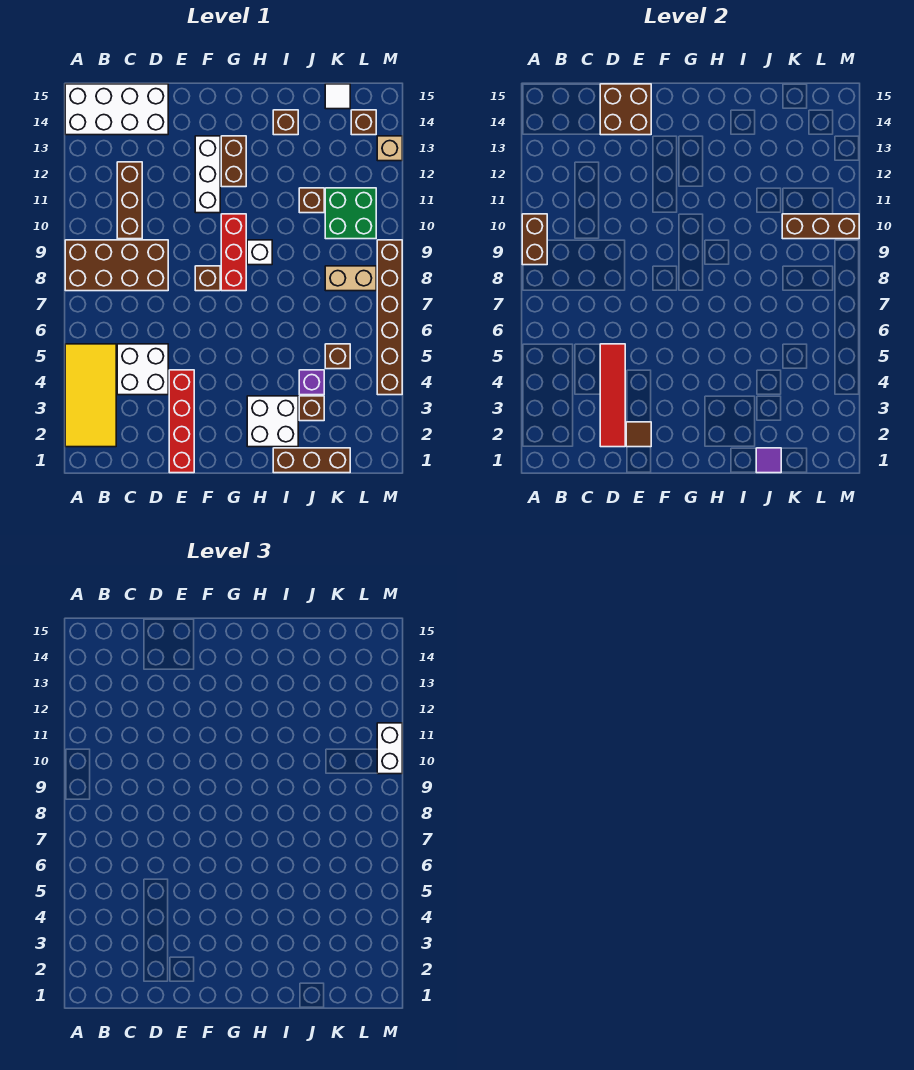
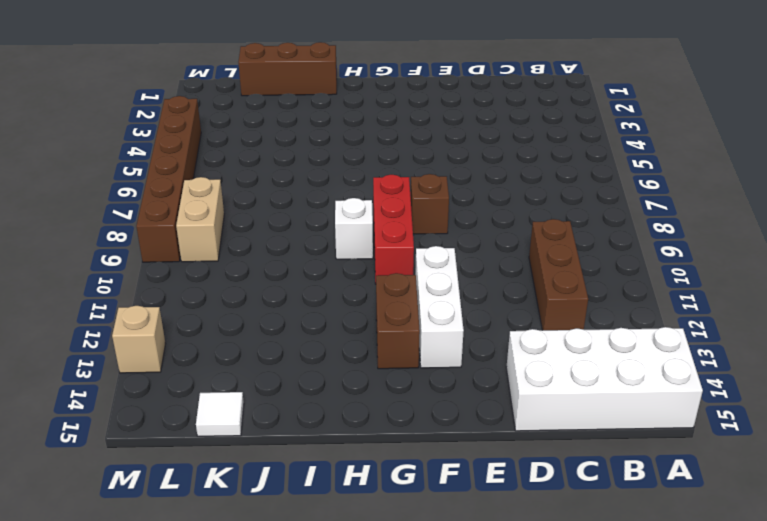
tan brick L8:L9 level 1 -> tan brick K8:L8 level 1
none -> yellow tile A2:B5 level 1
none -> brown brick A8:D9 level 1
none -> white brick C4:D5 level 1
none -> red brick E1:E4 level 1

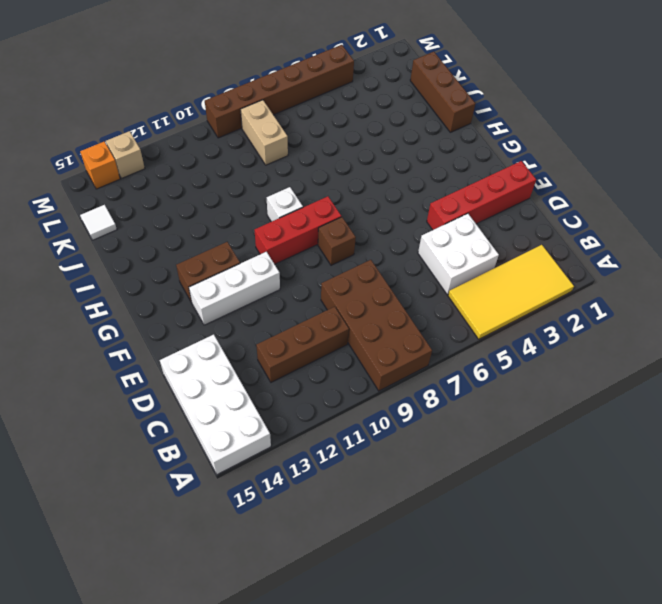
orange brick M14 level 1 -> none
none -> white brick H2:I3 level 1
none -> brown brick I14 level 1
none -> brown brick J3 level 1
none -> purple brick J4 level 1

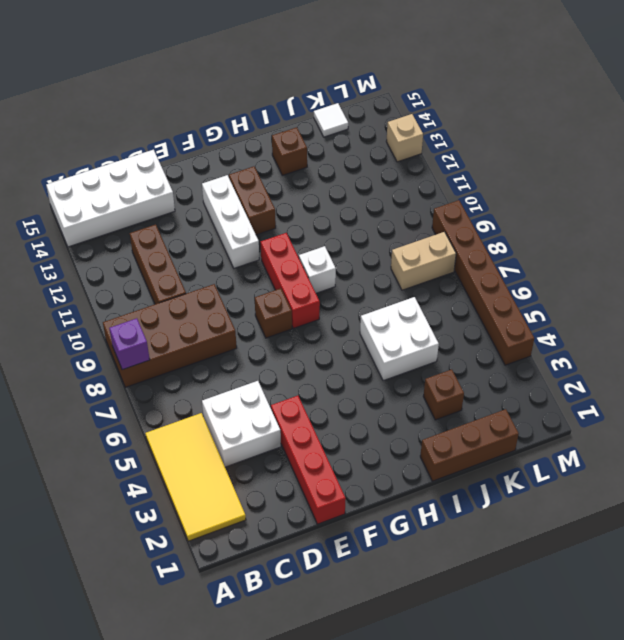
purple brick A8 level 2 -> purple brick J4 level 1
white brick I5:J6 level 1 -> white brick H2:I3 level 1
none -> brown brick J11 level 1
none -> brown brick K5 level 1
none -> green brick K10:L11 level 1
none -> brown brick L14 level 1

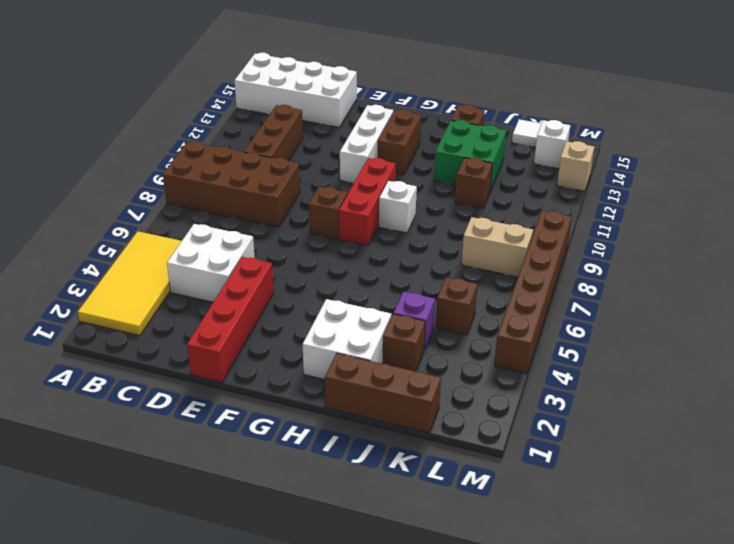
green brick I12:J13 level 1 -> green brick K10:L11 level 1
white brick L14 level 1 -> brown brick L14 level 1
none -> brown brick A9:A10 level 2
none -> red tile D2:D5 level 2
none -> brown brick D14:E15 level 2
none -> brown tile E2 level 2

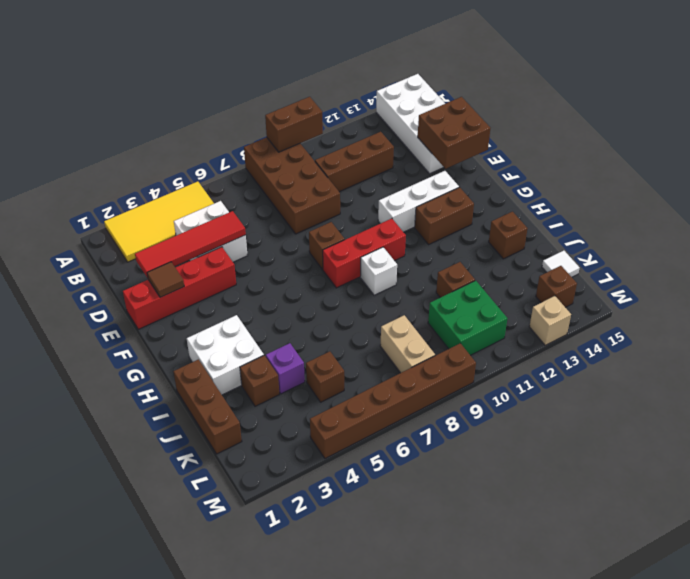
none -> purple tile J1 level 2
none -> brown brick K10:M10 level 2
none -> white brick M10:M11 level 3

